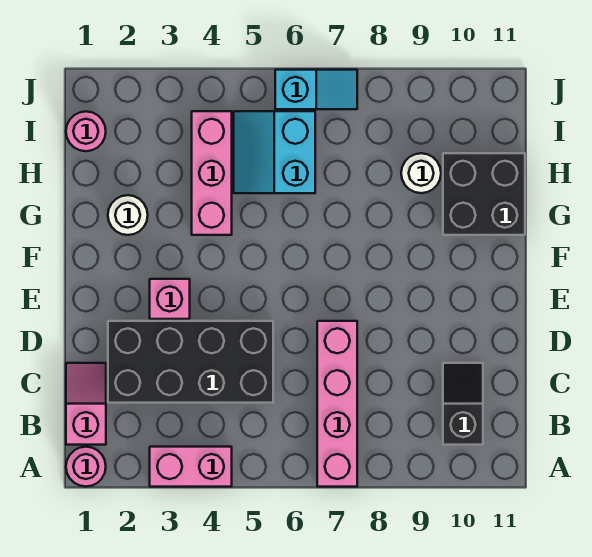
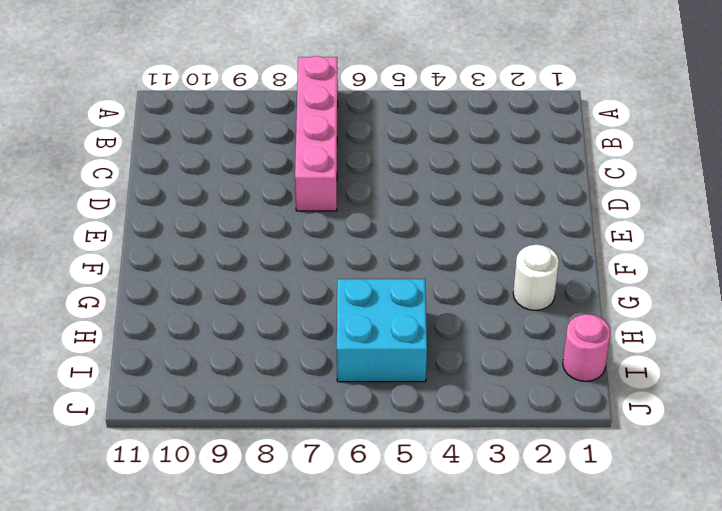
cyan brick H5:I6 level 1 -> cyan slope H5:I6 level 1 top 6
none -> pink round brick A1 level 1
none -> pink brick A3:A4 level 1
none -> pink slope B1:C1 level 1 top B

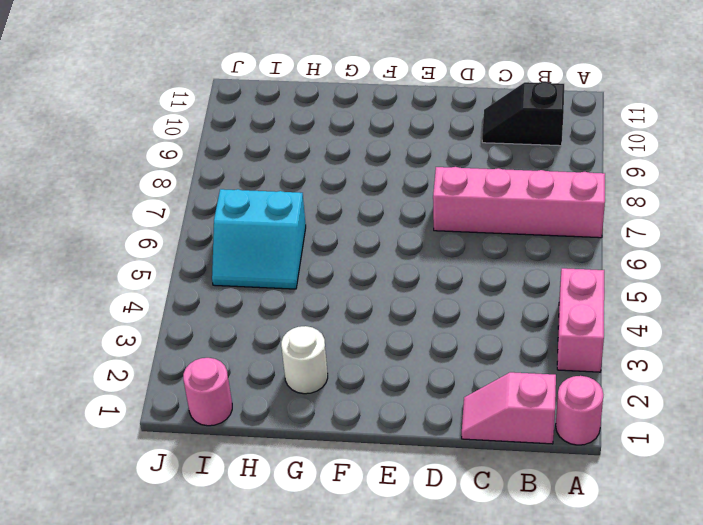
none -> black brick C2:D5 level 1
none -> pink brick E3 level 1
none -> pink brick G4:I4 level 1

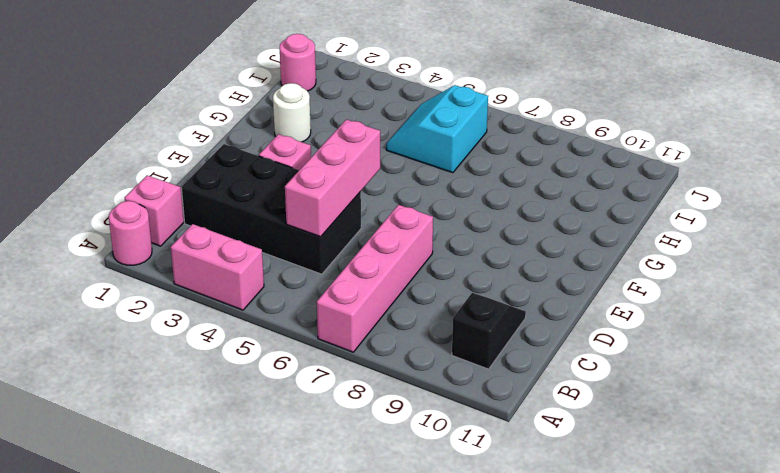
pink brick C5:E5 level 2 -> pink brick G4:I4 level 1
none -> black brick G10:H11 level 1
none -> white round brick H9 level 1
none -> cyan slope J6:J7 level 1 top 6

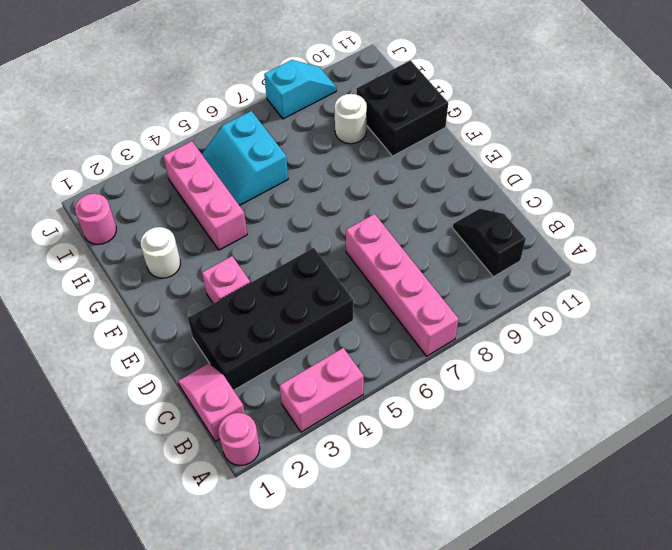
cyan slope J8:J9 level 1 top 8 -> cyan slope J6:J7 level 1 top 6

